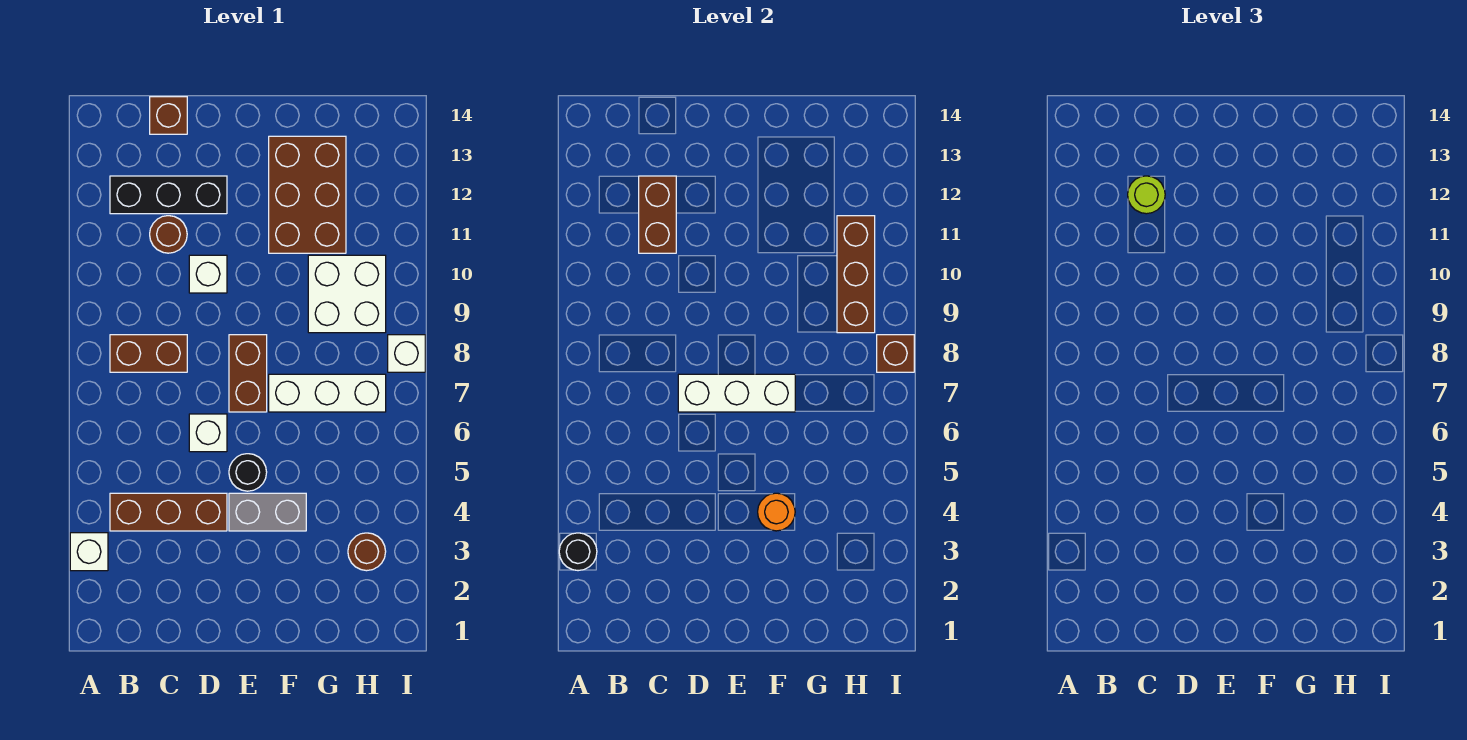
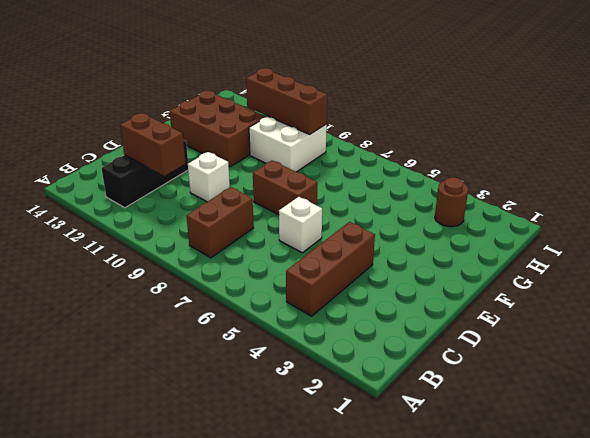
none -> white brick A3 level 1
none -> brown round brick C11 level 1
none -> brown brick C14 level 1

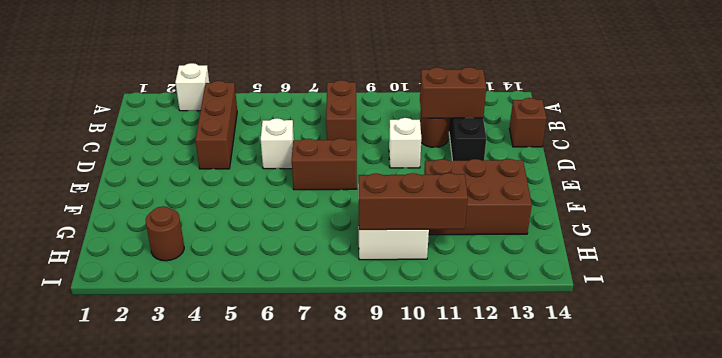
none -> grey brick E4:F4 level 1
none -> black round brick E5 level 1
none -> white brick F7:H7 level 1

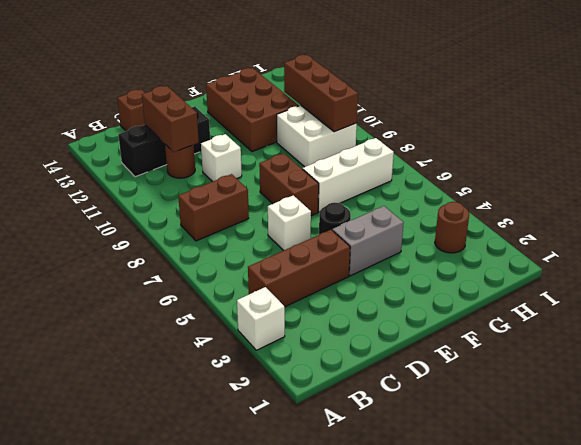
none -> white brick I8 level 1
none -> black round brick A3 level 2
none -> white brick D7:F7 level 2

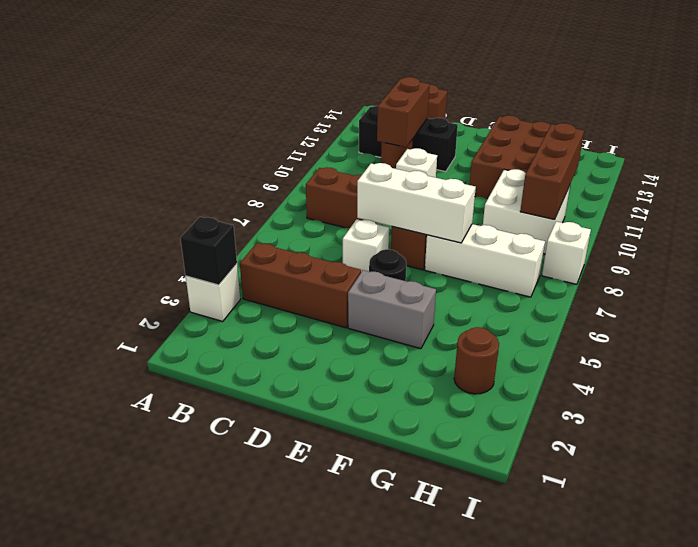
black brick A3 level 2 -> black round brick A3 level 2
none -> orange round brick F4 level 2
none -> brown brick I8 level 2
none -> lime round brick C12 level 3

